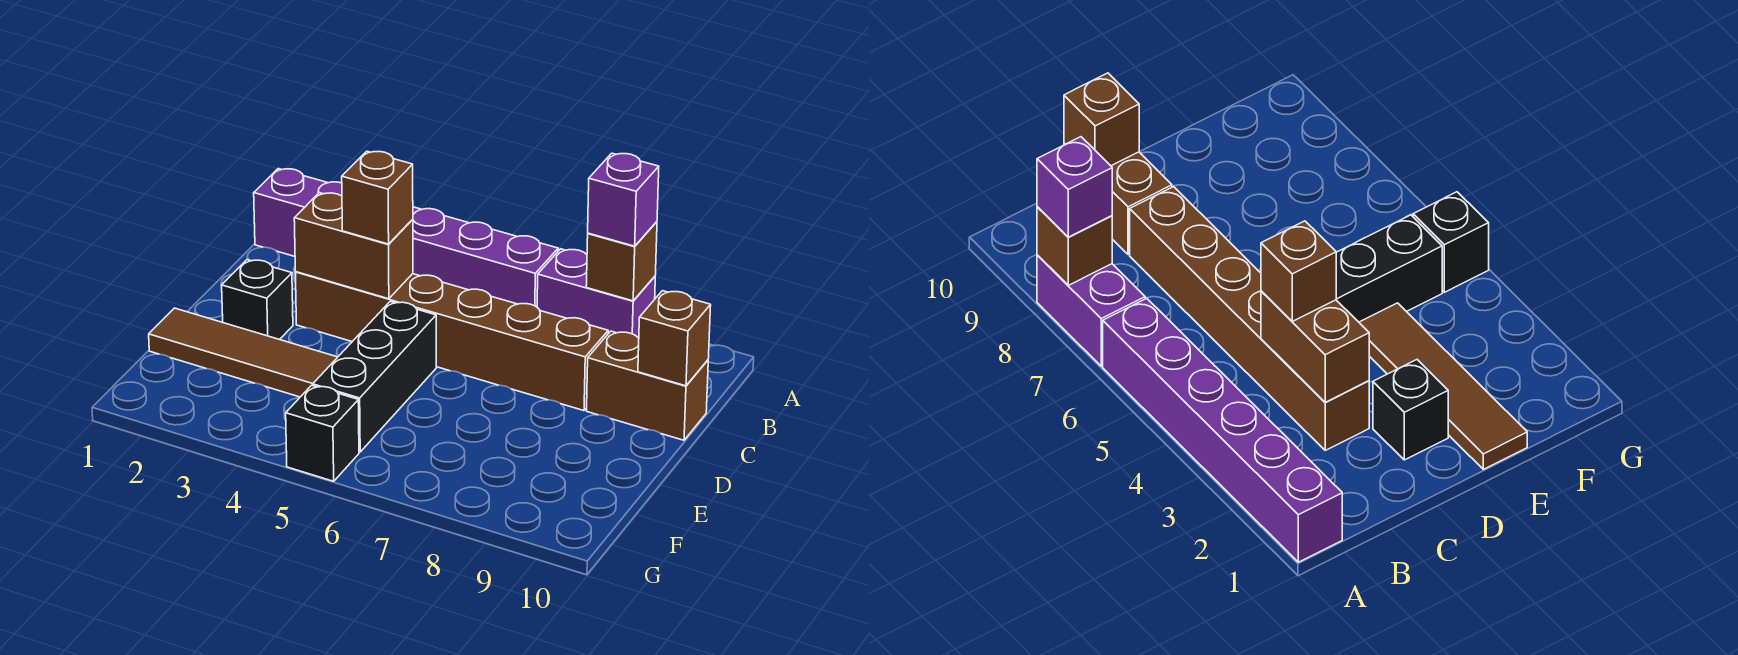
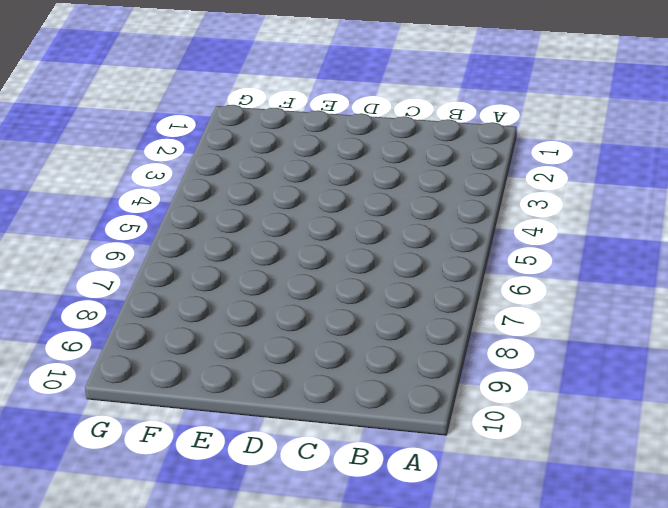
none -> purple brick A1:A6 level 1
none -> purple brick A7:A8 level 1
none -> brown brick C3:C8 level 1

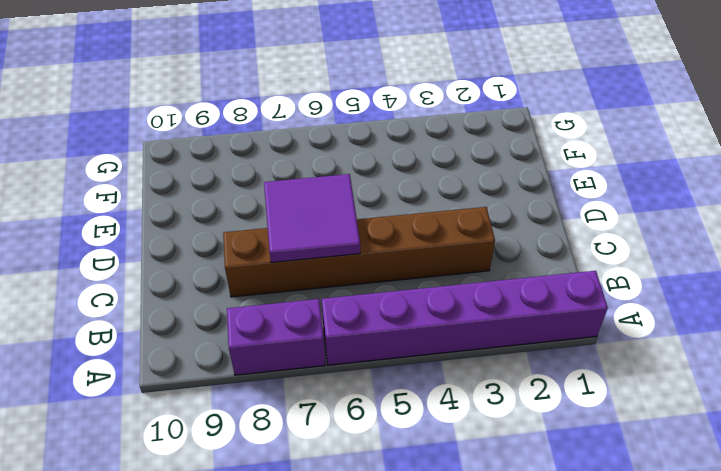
purple tile C6:D7 level 2 -> none
none -> brown brick C9:C10 level 1
none -> black brick D2 level 1
none -> black brick D5:F5 level 1

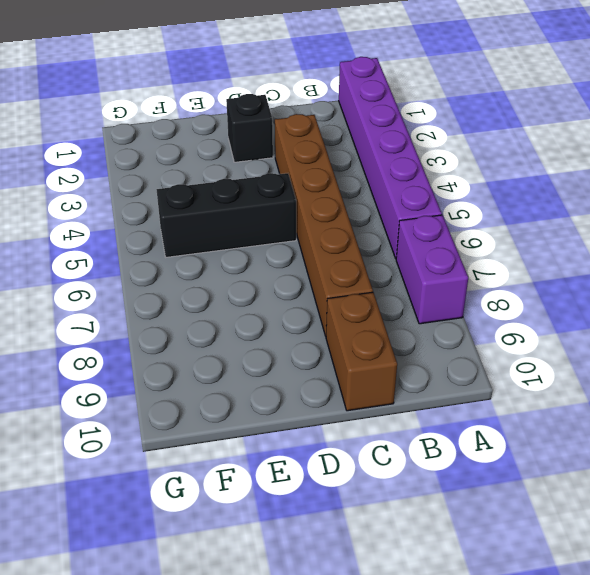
none -> brown tile E1:E4 level 1
none -> black brick G5 level 1
none -> brown brick A8 level 2

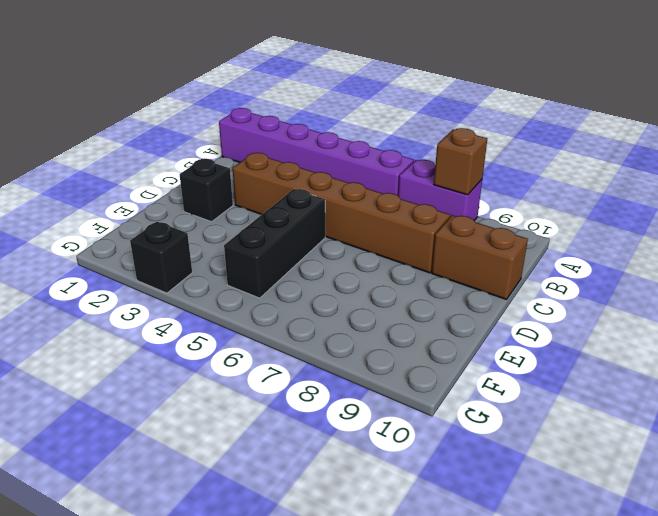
black brick G3 level 1 -> black brick G5 level 1
none -> brown tile E1:E4 level 1
none -> brown brick C3:C4 level 2
none -> brown brick C10 level 2

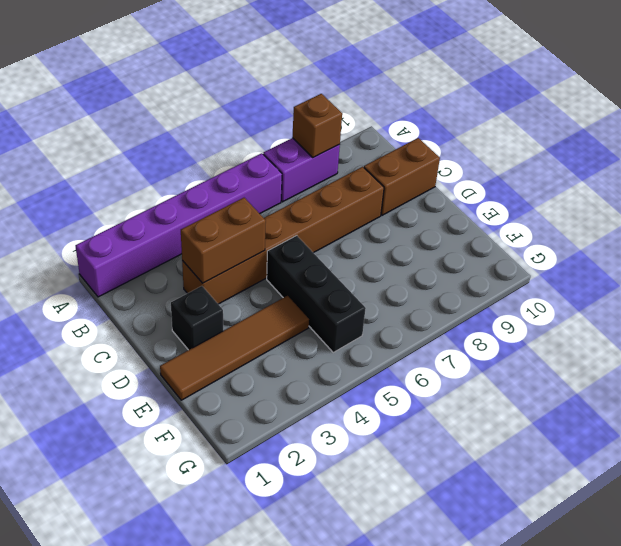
none -> black brick G5 level 1
none -> brown brick C10 level 2
none -> purple brick A8 level 3

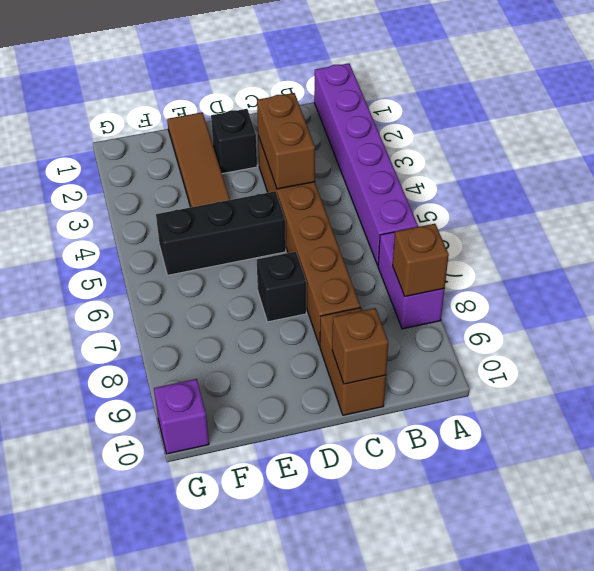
black brick D7 level 1 -> black brick G5 level 1
purple brick G10 level 1 -> purple brick A8 level 3
none -> brown brick C4 level 3

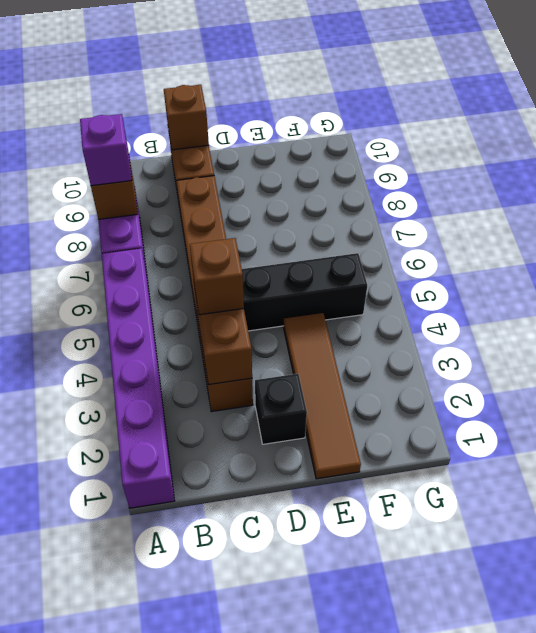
none -> black brick G5 level 1

